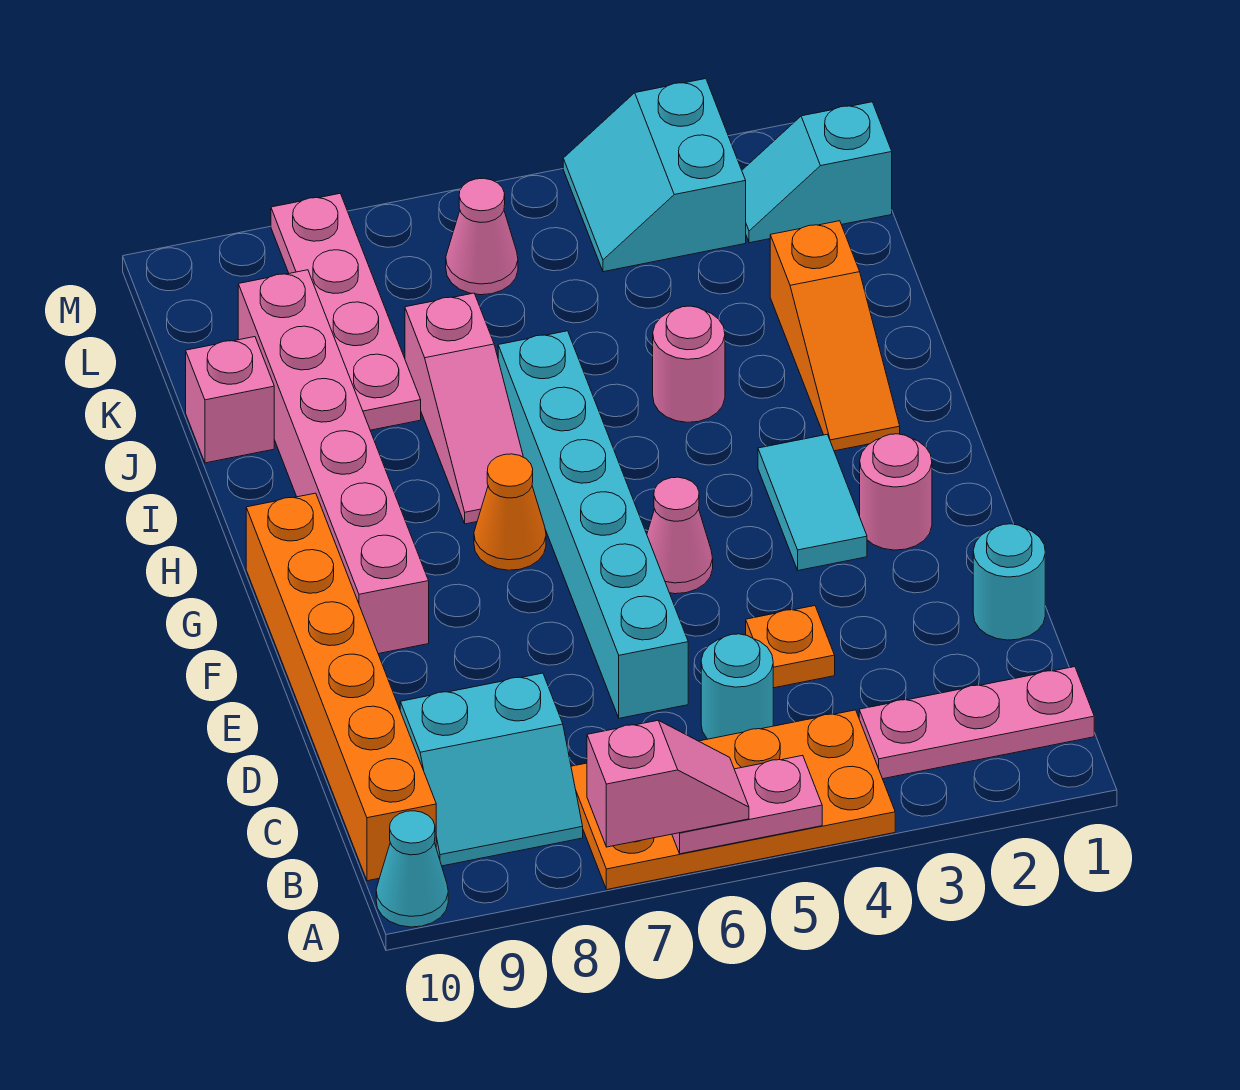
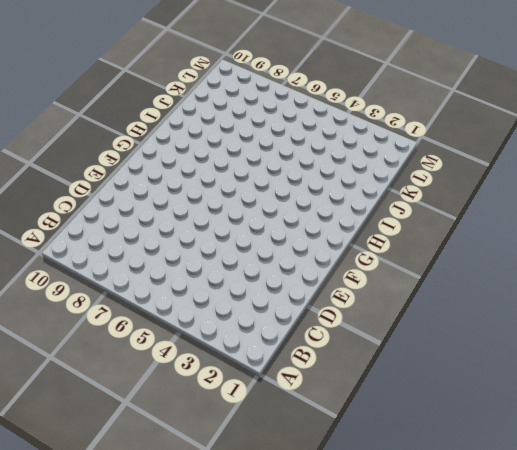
none -> orange plate A4:B7 level 1
none -> cyan cone A10 level 1
none -> pink plate B1:B3 level 1

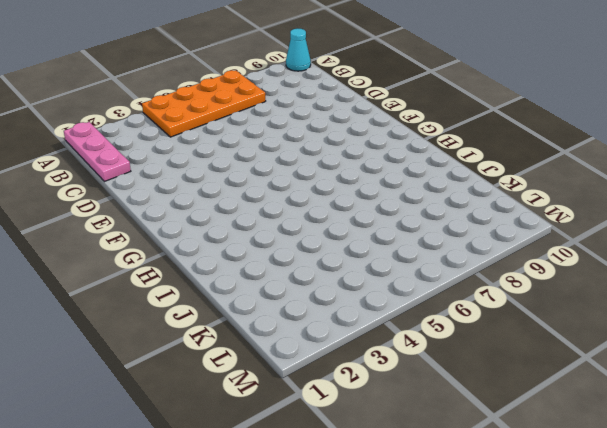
pink plate A1:C1 level 1 -> pink plate B1:B3 level 1
none -> cyan slope B8:C9 level 1 top C
none -> orange brick B10:G10 level 1
none -> cyan round brick C5 level 1

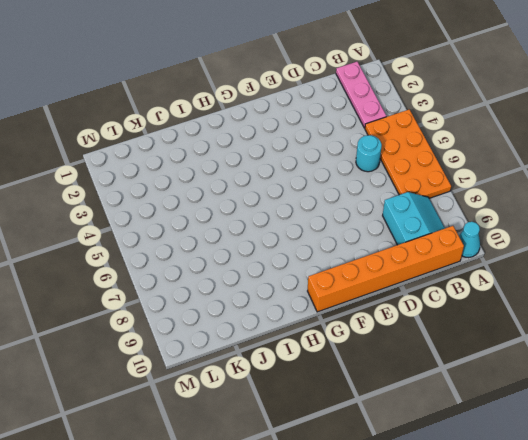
none -> cyan round brick D1 level 1
none -> orange plate D4 level 1
none -> cyan brick D6:I6 level 1

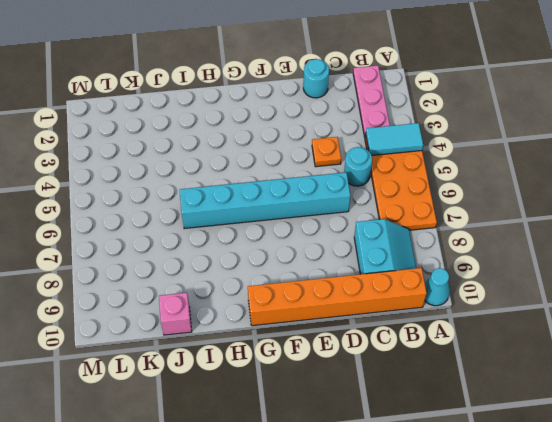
cyan tile A4:B4 level 2 -> cyan tile F3:G3 level 1
none -> pink round brick F2 level 1
none -> pink cone F5 level 1
none -> pink brick F9:K9 level 1

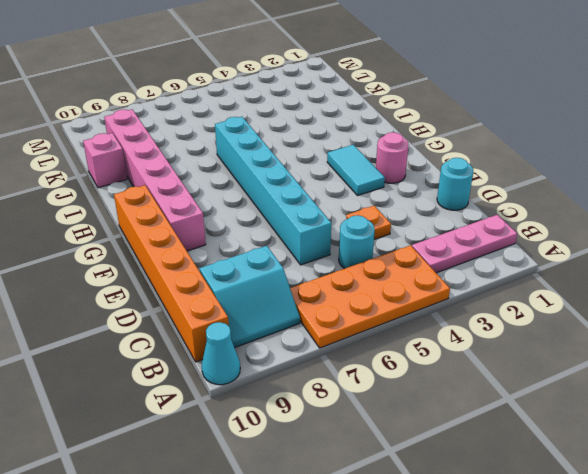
none -> pink cone F5 level 1
none -> orange cone G7 level 1
none -> orange slope H2:J2 level 1 top J

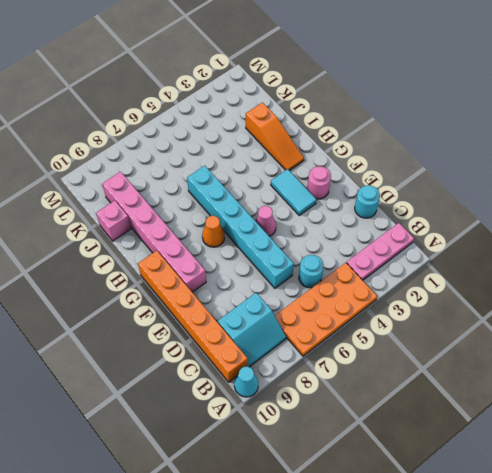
none -> orange plate D4 level 1
none -> pink slope H7:J7 level 1 top J
none -> pink round brick I4 level 1

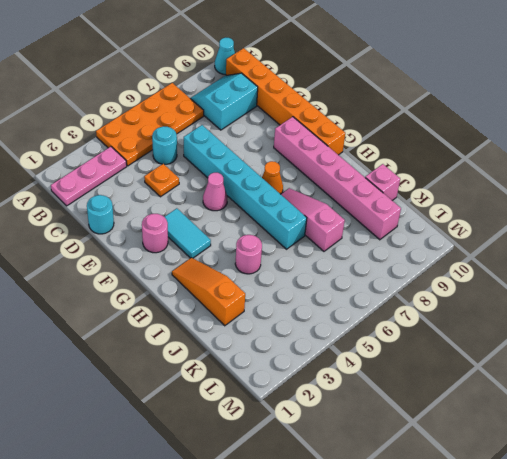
none -> pink plate J8:M8 level 1
none -> cyan slope L1:L2 level 1 top 1
none -> cyan slope L3:M4 level 1 top 3

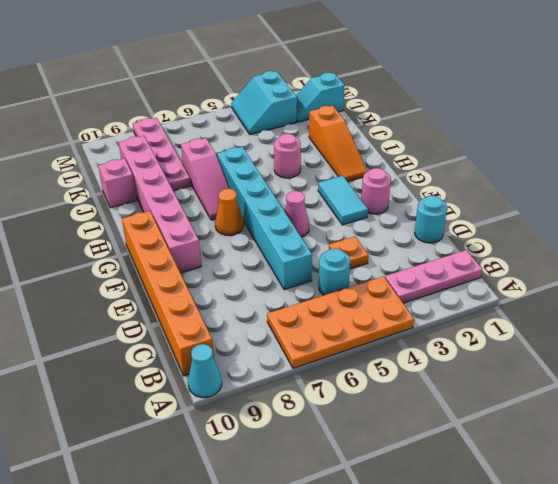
none -> cyan slope B8:C9 level 1 top C
none -> pink cone L6 level 1
none -> pink plate A5:A6 level 2

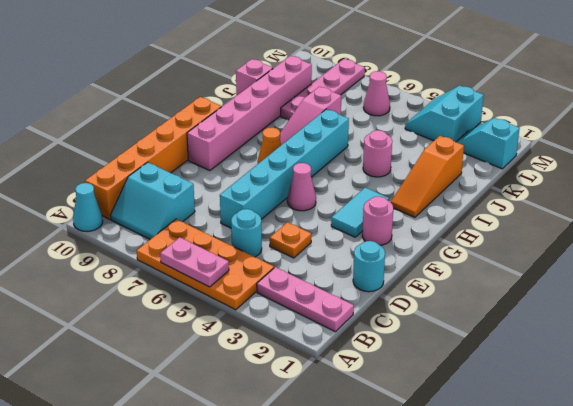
none -> pink slope A6:A7 level 3 top 7

